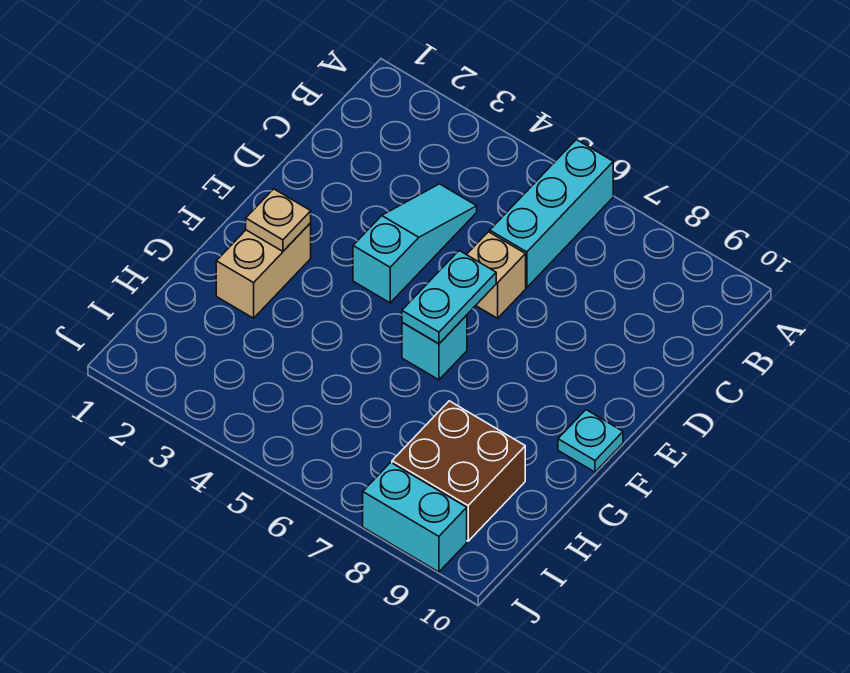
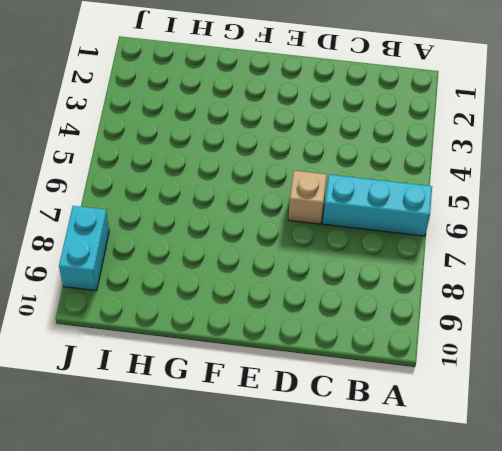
none -> cyan slope C4:E4 level 1 top E
none -> tan brick F2:G2 level 1

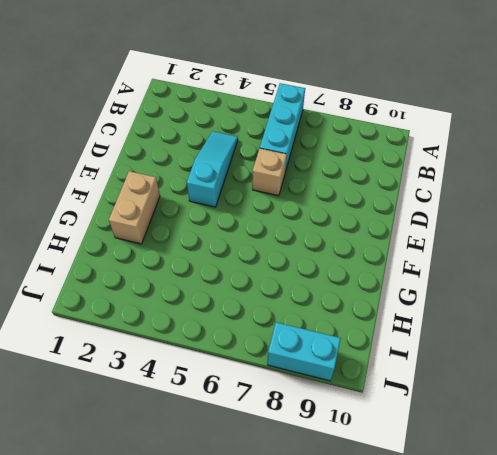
none -> cyan brick F6 level 1
none -> cyan plate F10 level 1

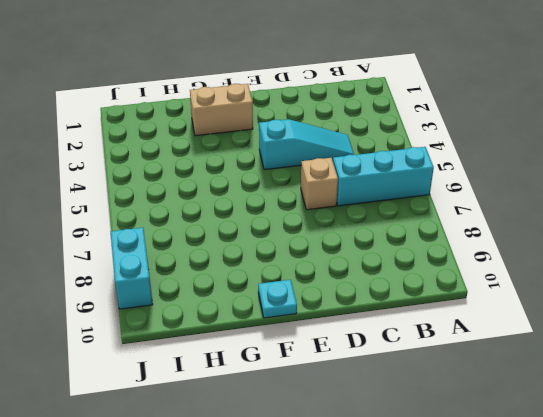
none -> cyan brick F6 level 1
none -> brown brick H8:I9 level 1

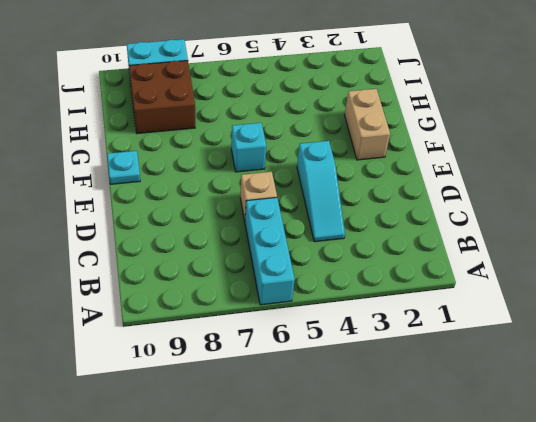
none -> cyan plate E6:F6 level 2
none -> tan plate F2 level 2

